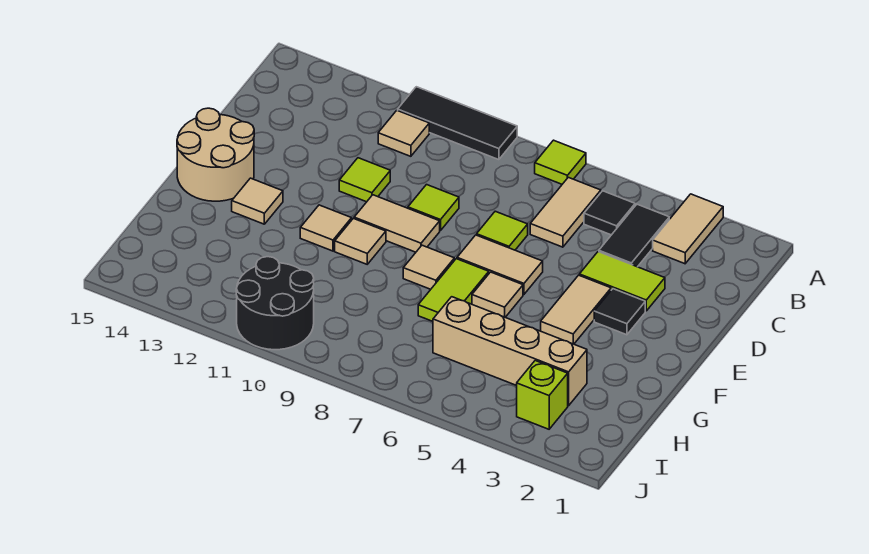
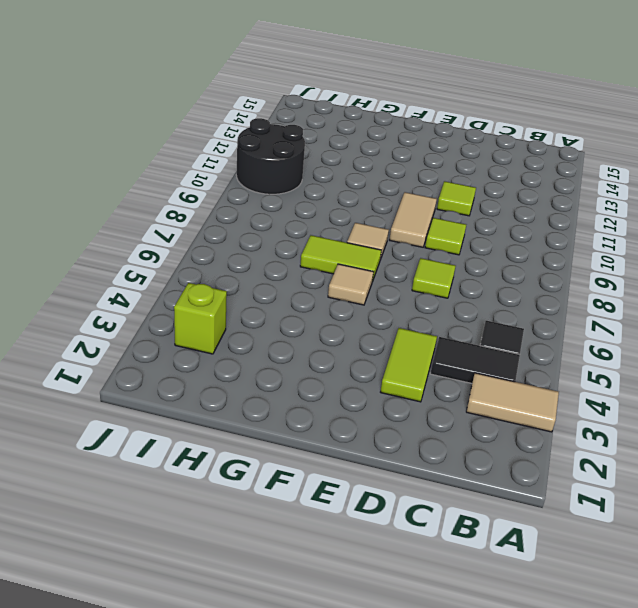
none -> lime tile A7 level 1
none -> black tile A9:A11 level 1
none -> tan tile B6:C6 level 1

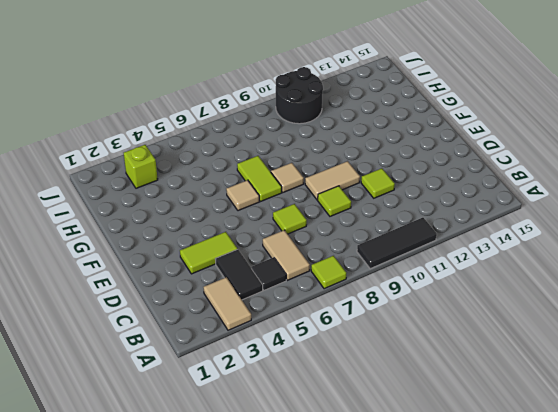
none -> tan tile B11 level 1
none -> black tile E3 level 1
none -> tan tile E4:F4 level 1

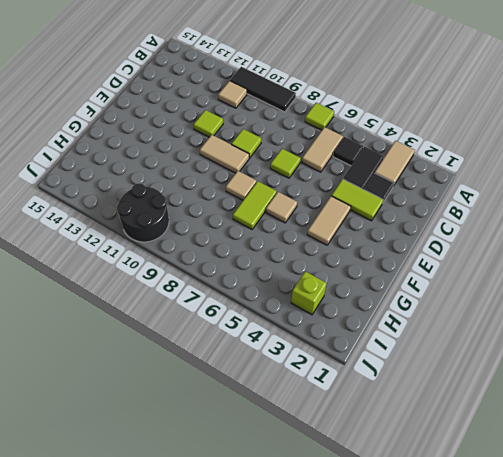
black tile C3 level 1 -> black tile E3 level 1
none -> tan tile E6:E7 level 1
none -> tan round brick E14:F15 level 1
none -> tan tile F10 level 1

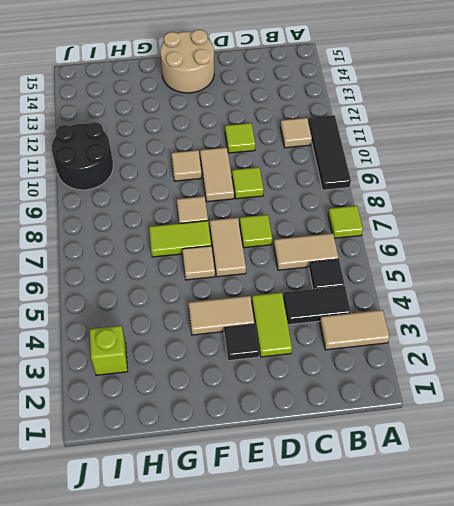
none -> tan tile F11 level 1
none -> tan tile F13 level 1
none -> tan brick H3:H6 level 1

